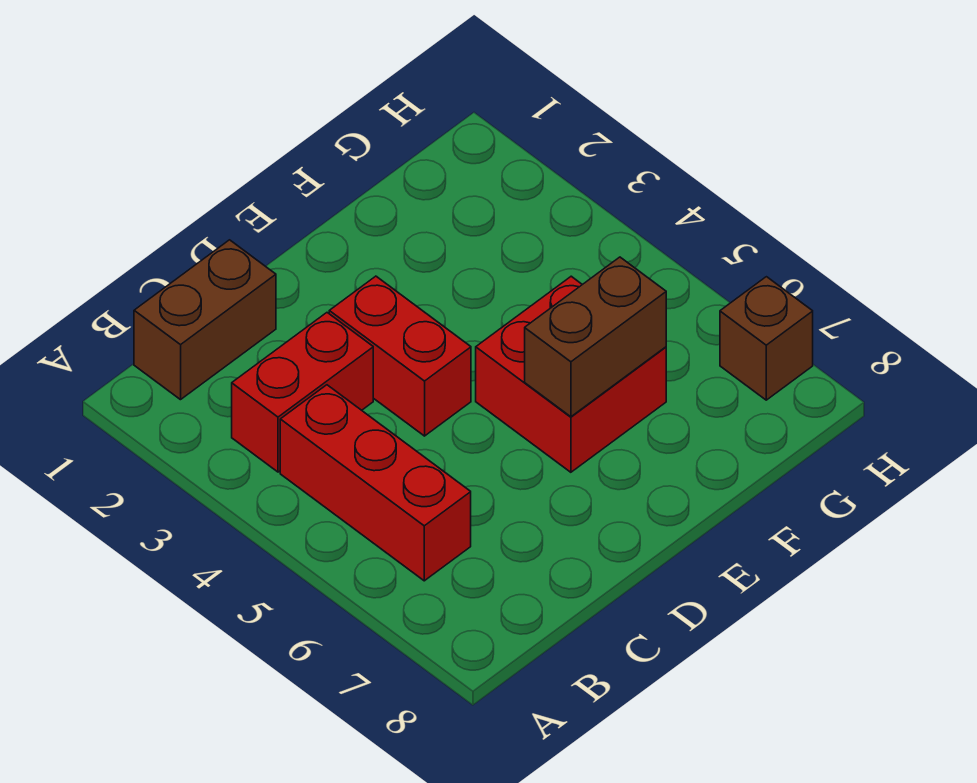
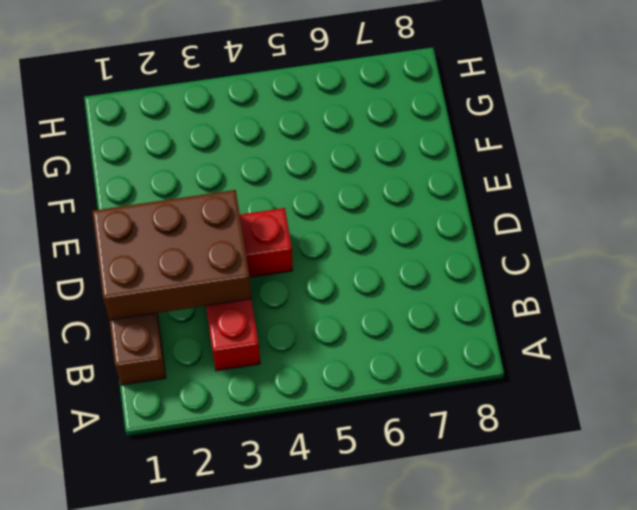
brown brick C1:D3 level 2 -> none
none -> red brick B4:B6 level 1
none -> red brick E5:F6 level 1

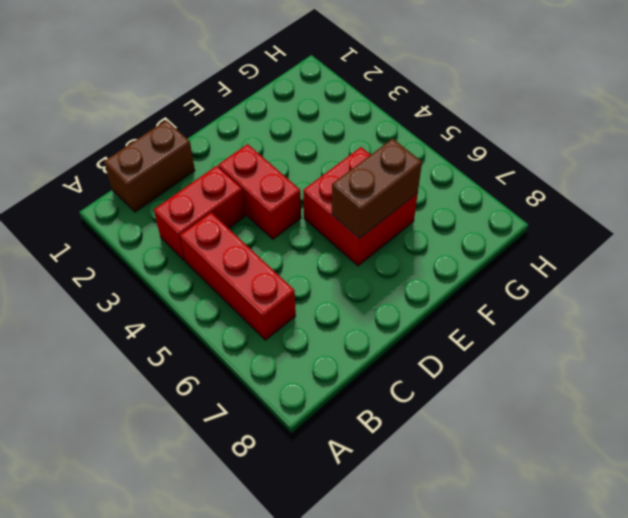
none -> brown brick H7 level 1

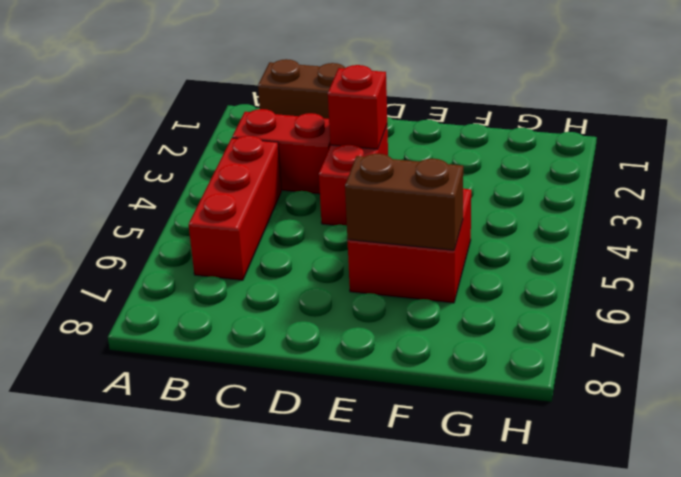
red brick D3 level 2 -> none
none -> brown brick H7 level 1

